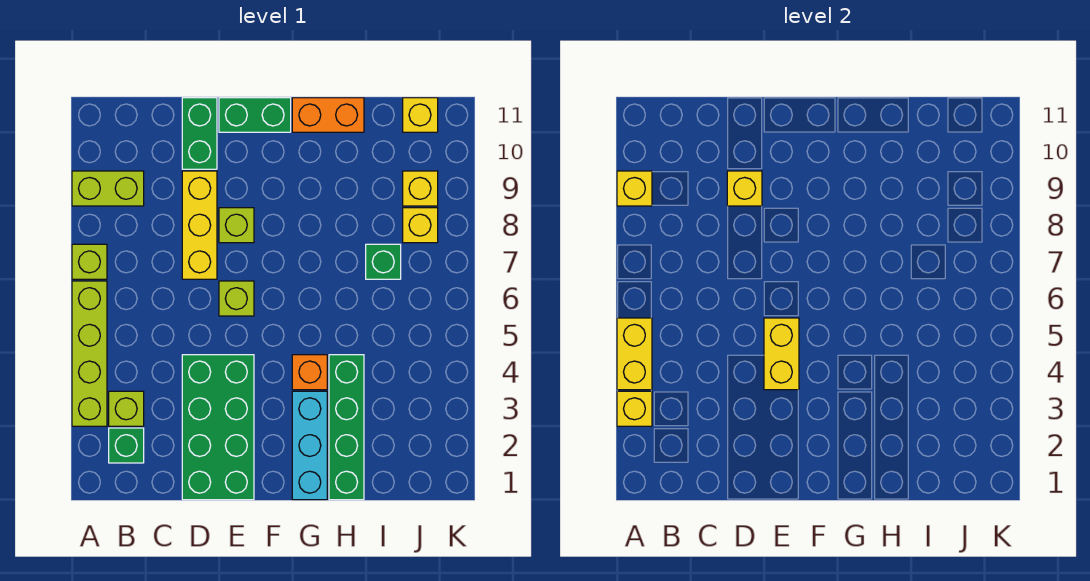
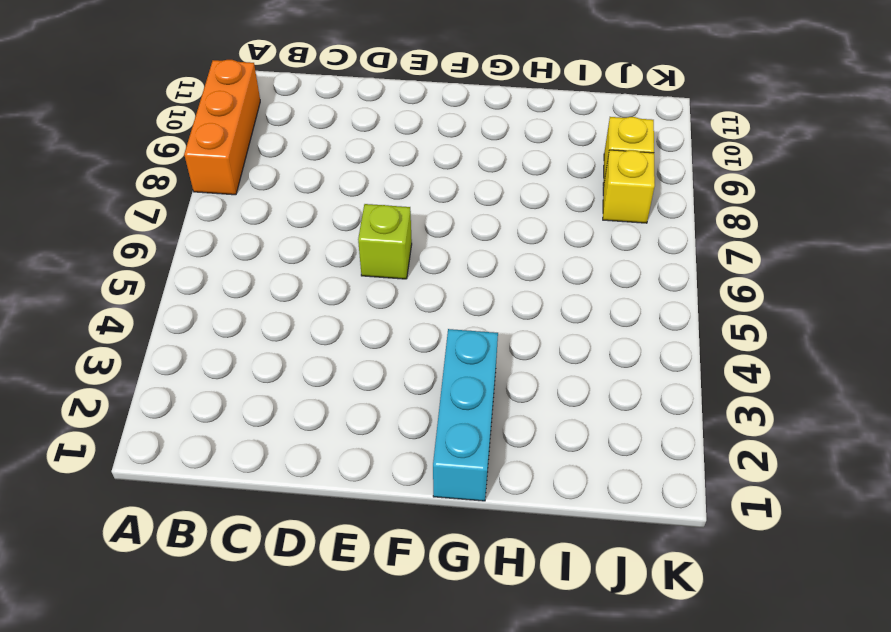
orange brick A8:A10 level 1 -> lime brick A9:B9 level 1
none -> lime brick A3:A6 level 1
none -> lime brick A7 level 1
none -> green brick B2 level 1

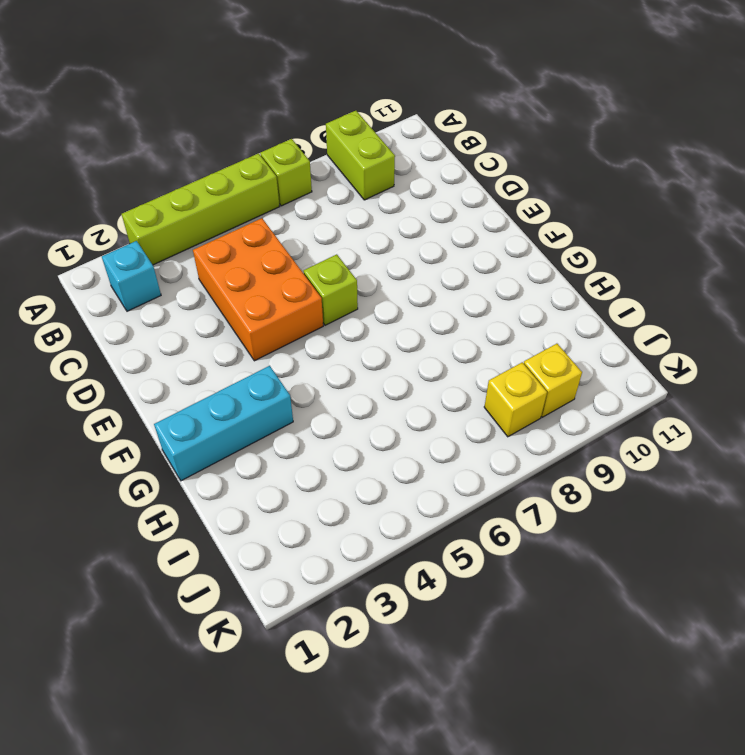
cyan brick B2 level 1 -> green brick B2 level 1
orange brick C4:E5 level 1 -> green brick D1:E4 level 1
none -> lime brick B3 level 1
none -> yellow brick D7:D9 level 1
none -> green brick D10:D11 level 1

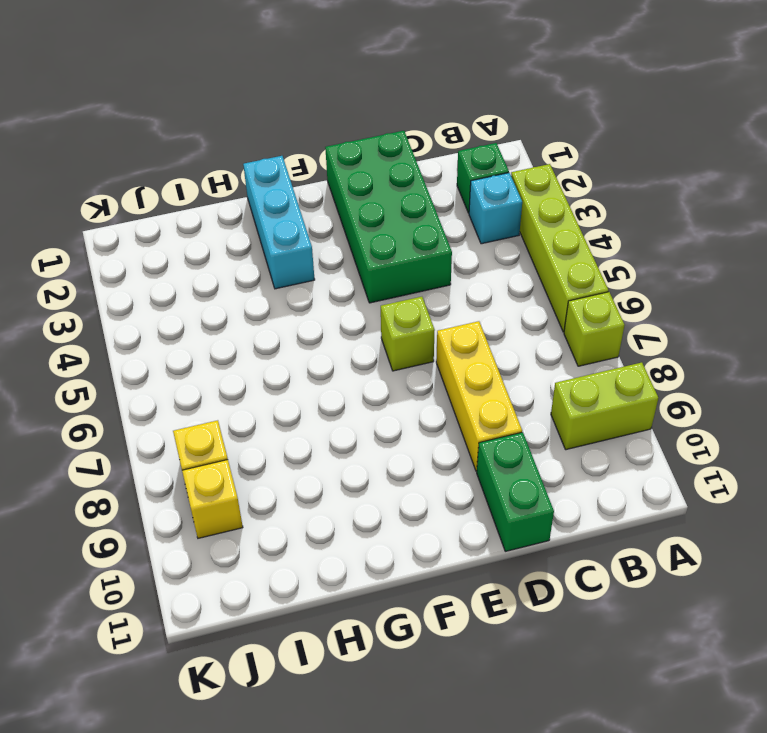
cyan brick B3 level 1 -> lime brick B3 level 1
none -> lime brick E8 level 1
none -> green brick E11:F11 level 1
none -> orange brick G4 level 1

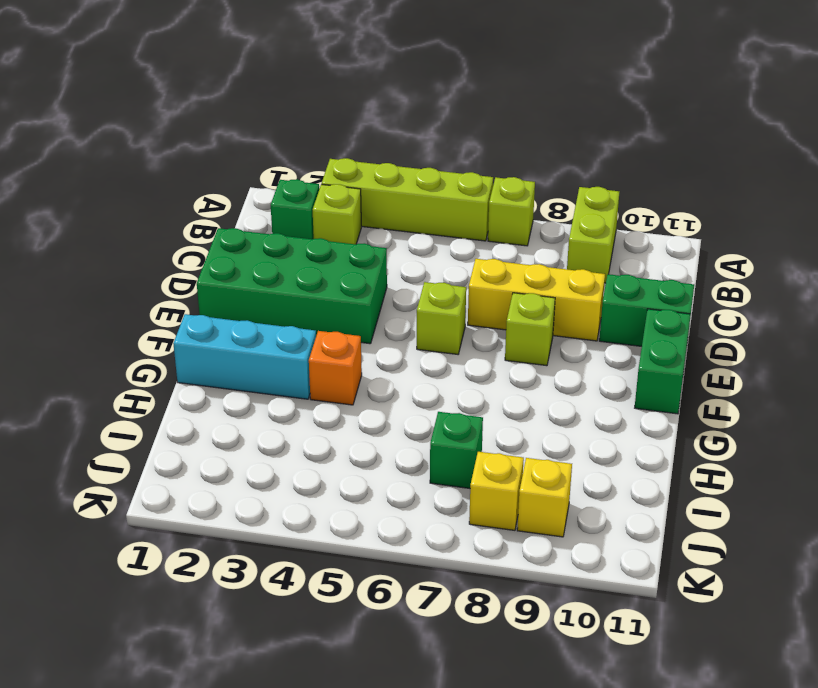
none -> orange brick G11:H11 level 1
none -> green brick H1:H4 level 1
none -> yellow brick J11 level 1

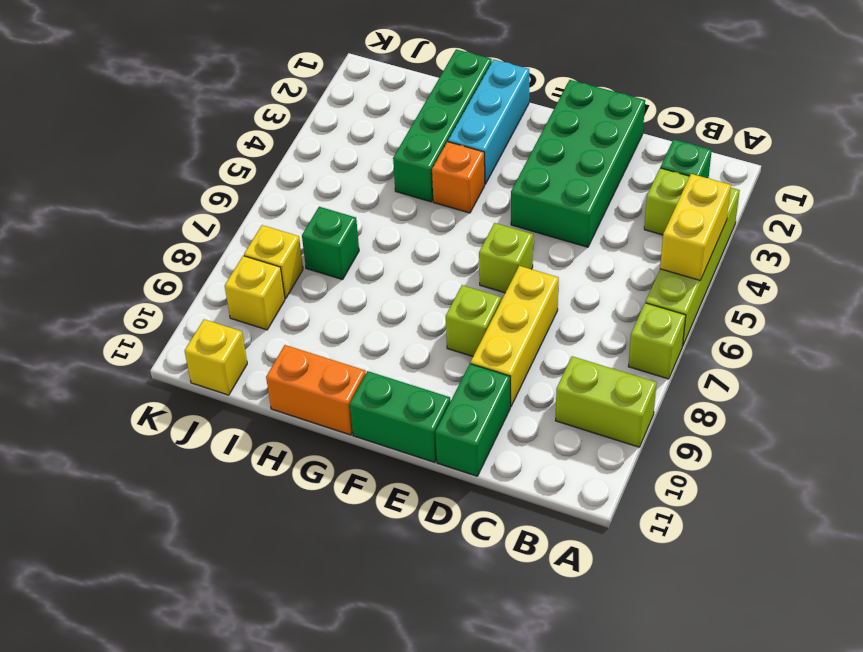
none -> yellow brick A3 level 2
none -> yellow brick A9 level 2
none -> yellow brick D9 level 2

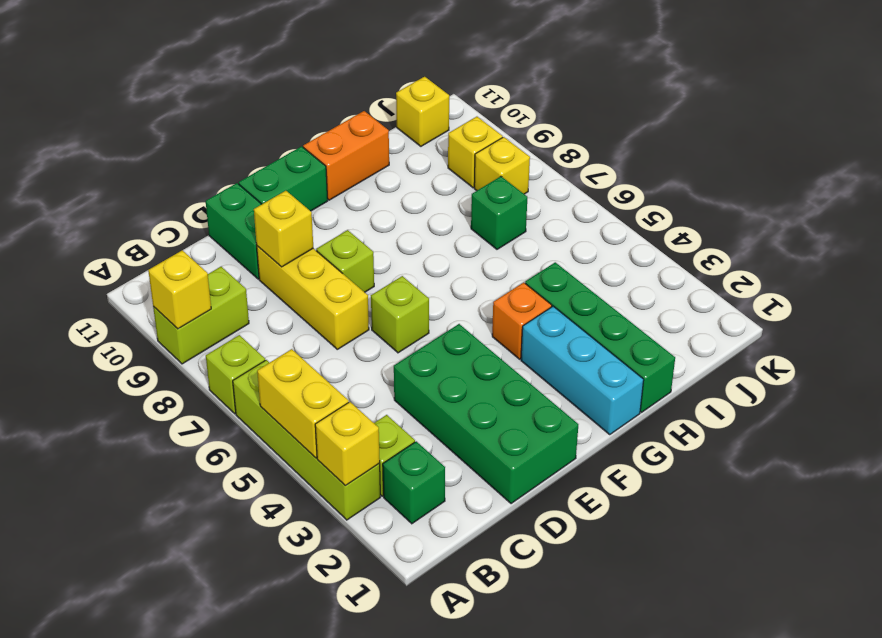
none -> yellow brick E4:E5 level 2

